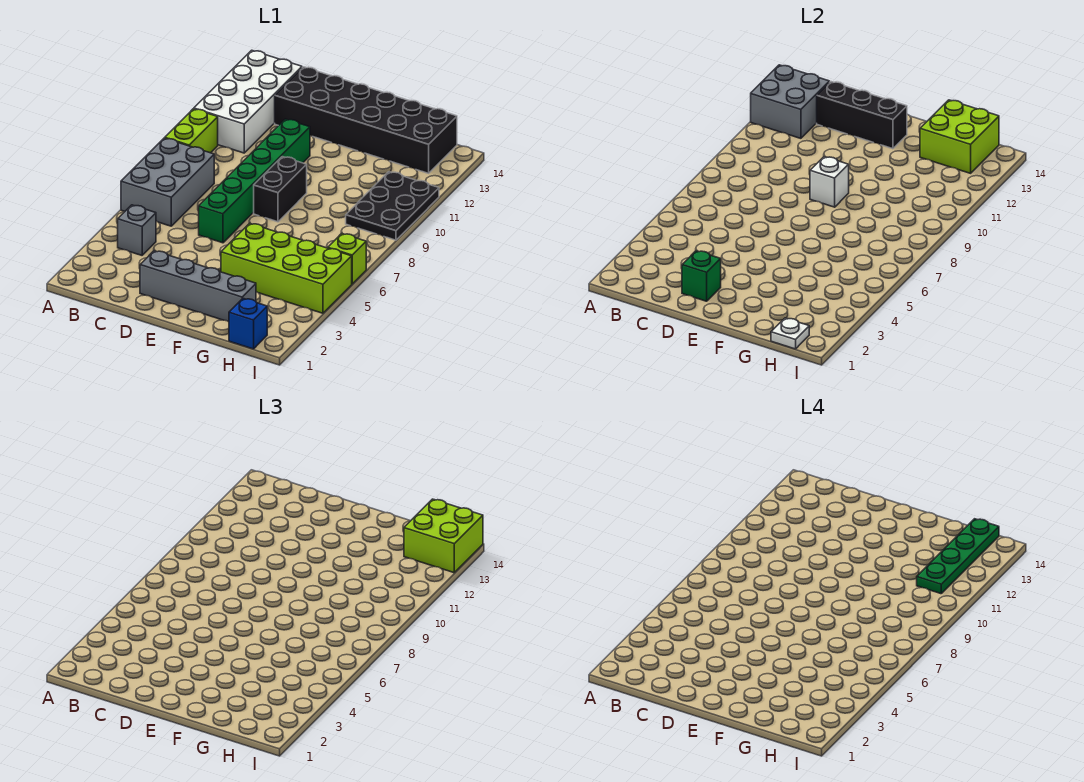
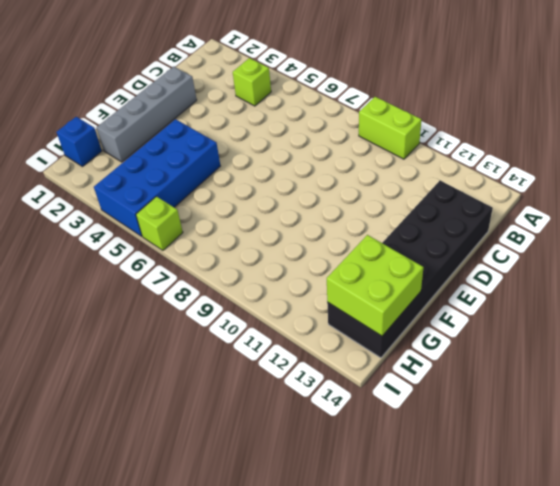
lime brick B4 level 1 -> grey brick B4 level 1
blue brick F4:I5 level 1 -> lime brick F4:I5 level 1
none -> grey brick A6:B8 level 1
none -> white brick A11:B14 level 1
none -> green brick D6:D11 level 1

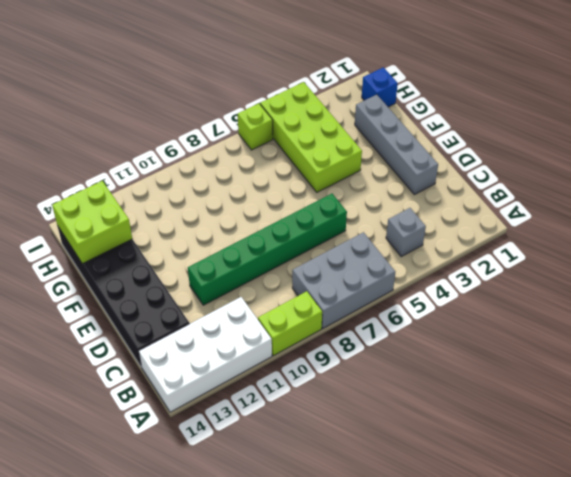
none -> black brick E8:E9 level 1
none -> black plate H9:I11 level 1
none -> grey brick A12:B13 level 2

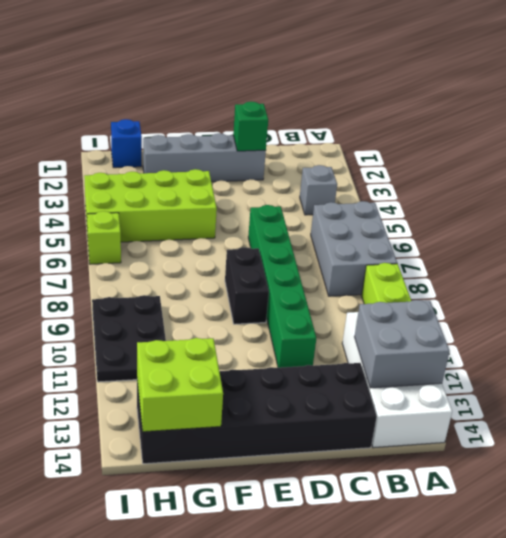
none -> black brick C13:E13 level 2
none -> white brick E9 level 2
none -> white plate H1 level 2

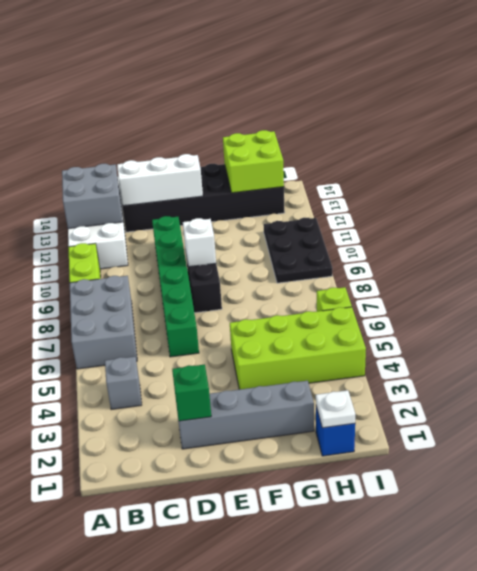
white brick C13:E13 level 2 -> black brick C13:E13 level 2
none -> lime brick H13:I14 level 3
none -> green plate H11:H14 level 4

